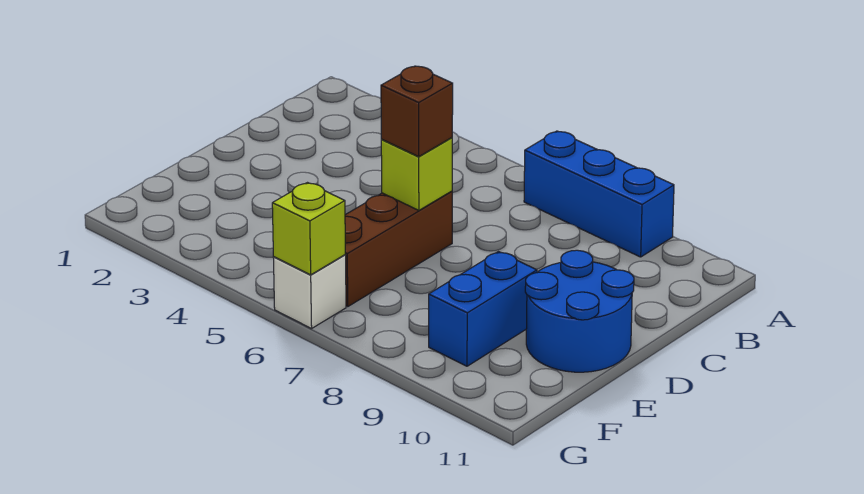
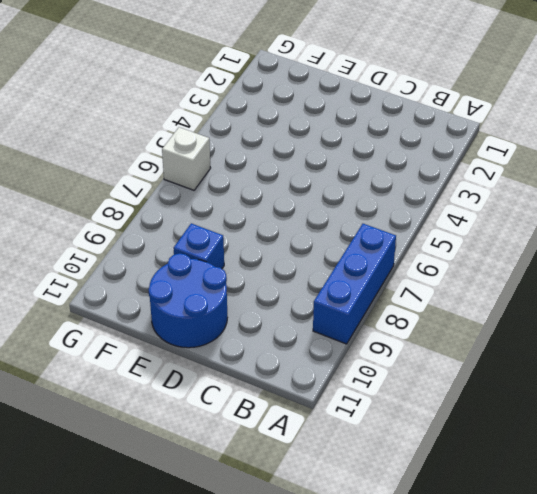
blue brick E9 level 1 -> blue brick E9:F9 level 1
none -> brown brick D6:F6 level 1
none -> lime brick D6 level 2

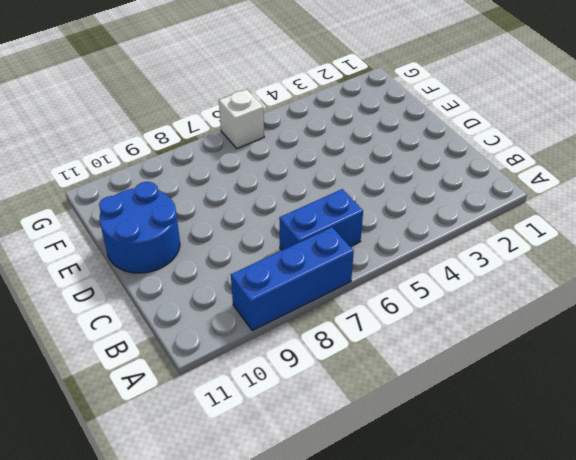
blue brick B6:B7 level 1 -> blue brick E9:F9 level 1
none -> brown brick D6:F6 level 1
none -> lime brick D6 level 2

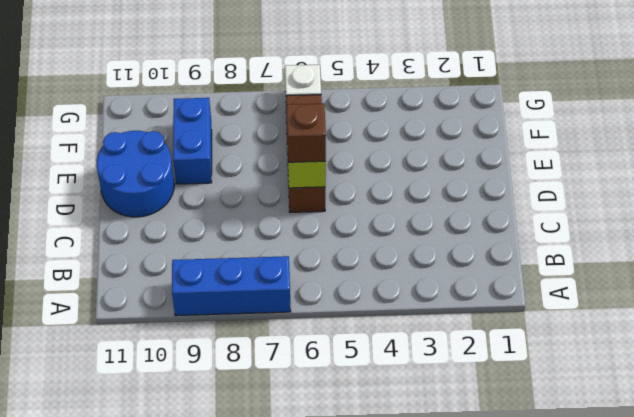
none -> lime brick G6 level 2

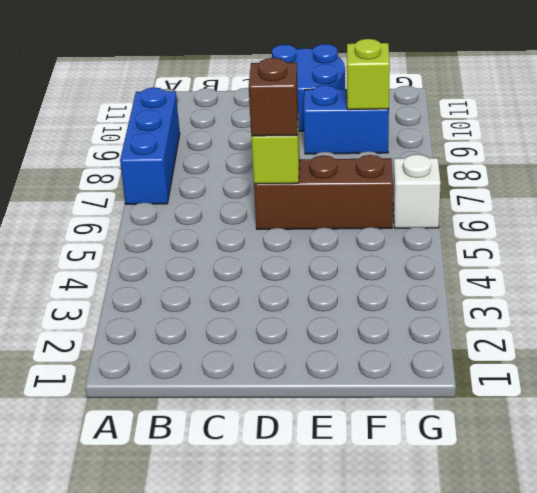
lime brick F9 level 2 -> lime brick G6 level 2

